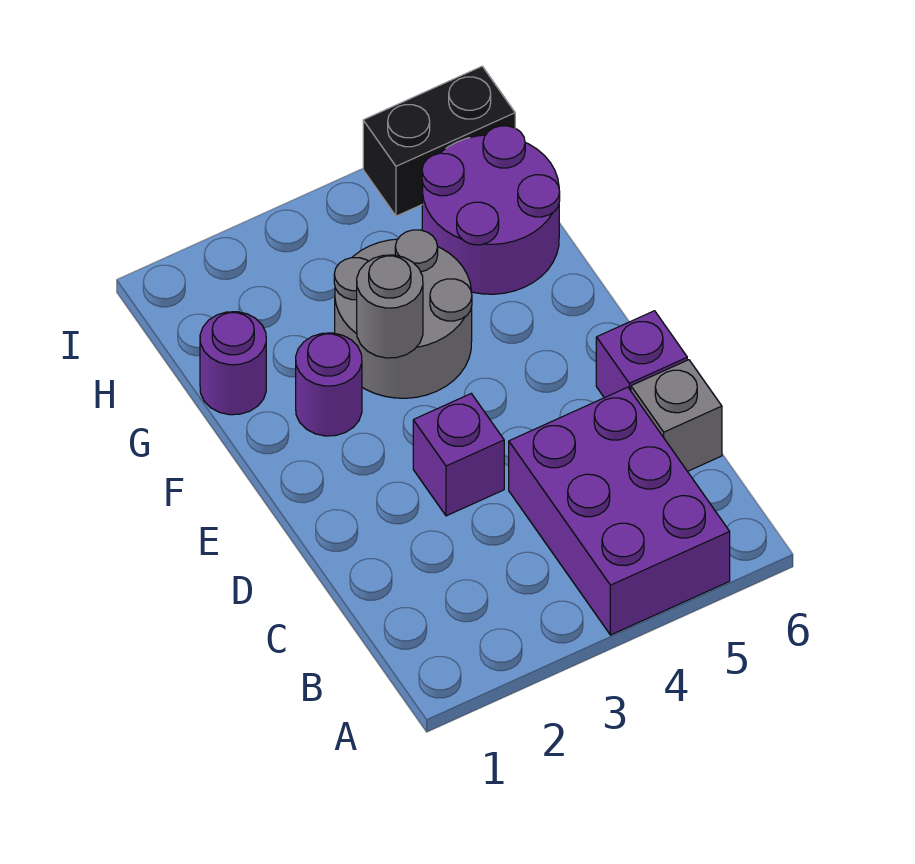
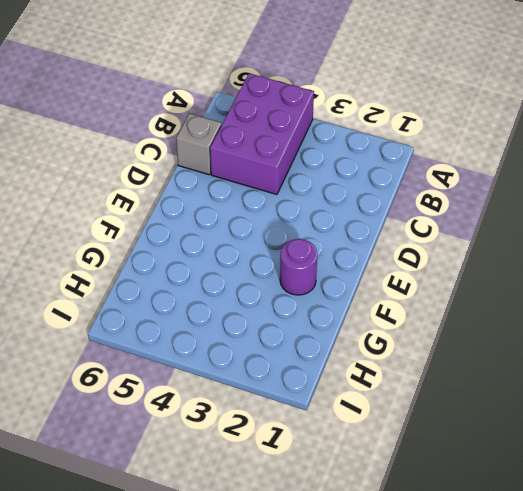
none -> purple brick D3 level 1
none -> purple brick D6 level 1

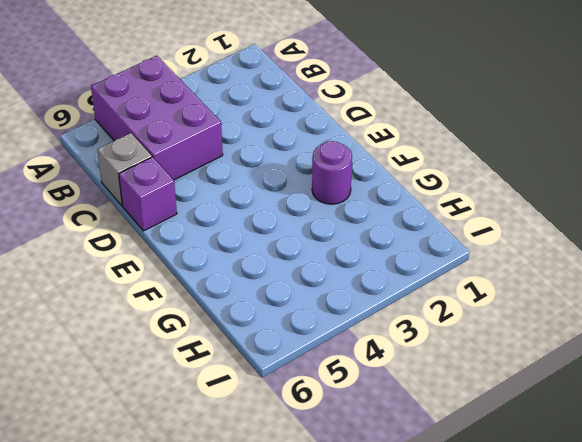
none -> purple brick D3 level 1
none -> grey round brick F3:G4 level 1

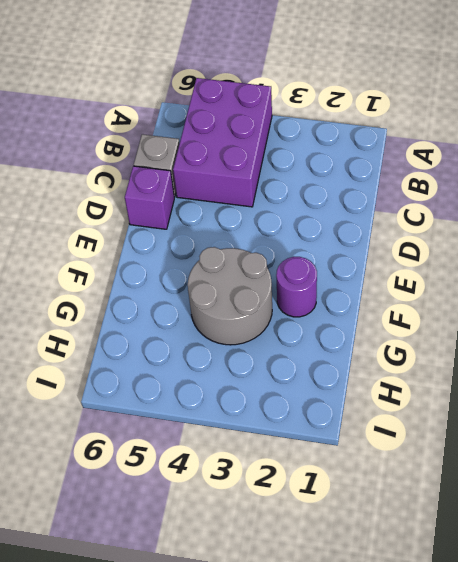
none -> purple brick D3 level 1
none -> purple round brick G1 level 1

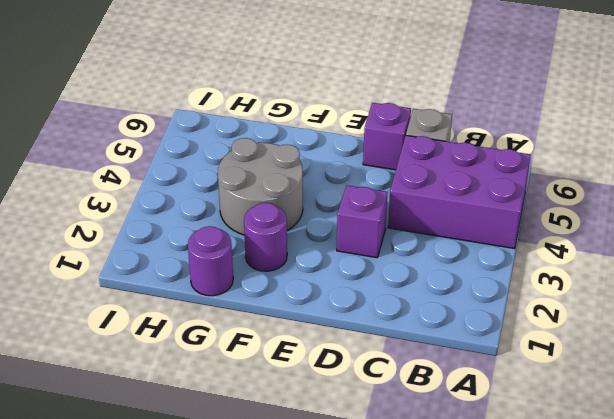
none -> purple round brick G5:H6 level 1
none -> black brick I5:I6 level 1

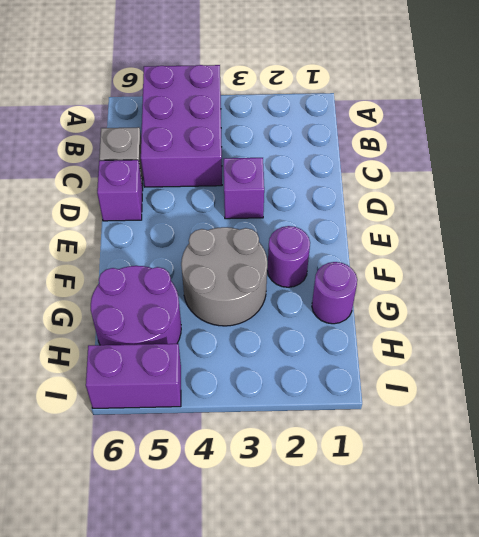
purple brick I5:I6 level 1 -> black brick I5:I6 level 1
none -> grey round brick F3 level 2

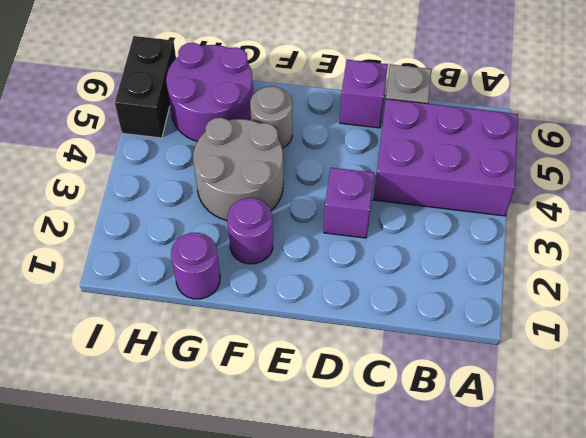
grey round brick F5 level 1 -> grey round brick F3 level 2

